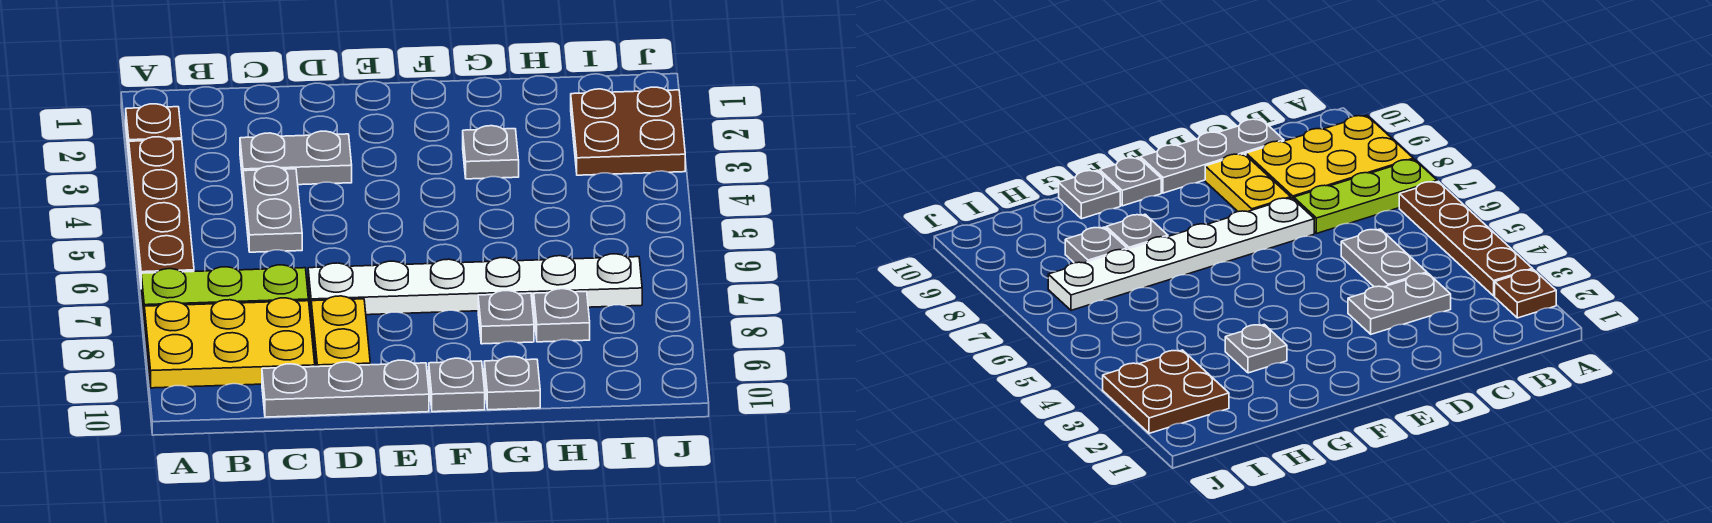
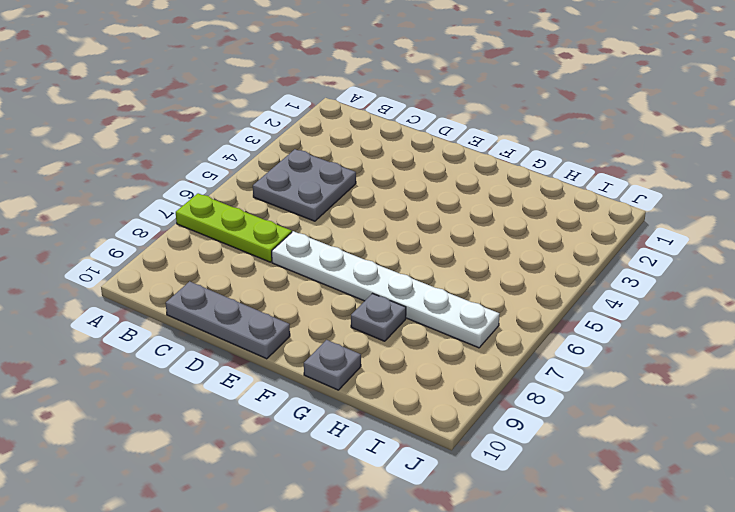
grey plate B4:C5 level 1 -> grey plate C4:C5 level 1
none -> brown plate A2 level 1
none -> brown plate A3:A6 level 1
none -> yellow plate A8:C9 level 1

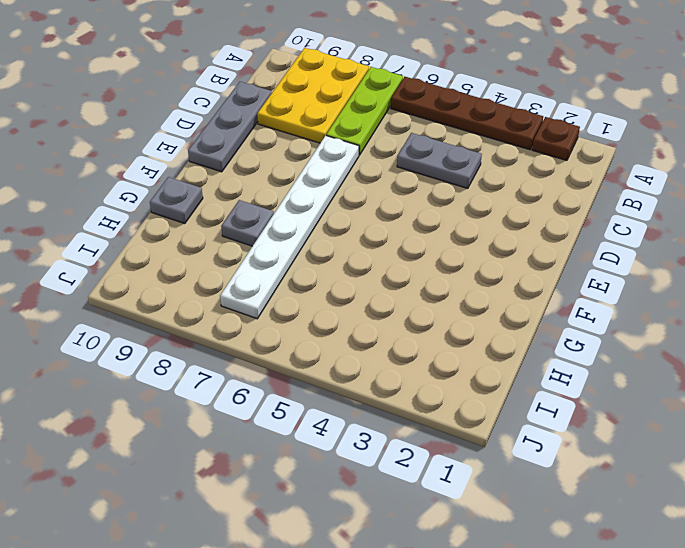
none -> grey plate C3:D3 level 1
none -> yellow plate D8:D9 level 1
none -> grey plate F10 level 1

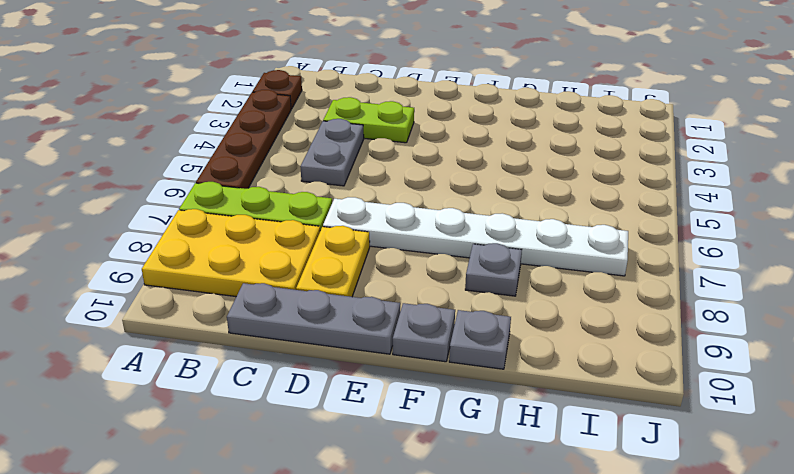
lime plate C3:D3 level 1 -> grey plate C3:D3 level 1
none -> grey plate G3 level 1
none -> grey plate H8 level 1
none -> brown plate I2:J3 level 1

